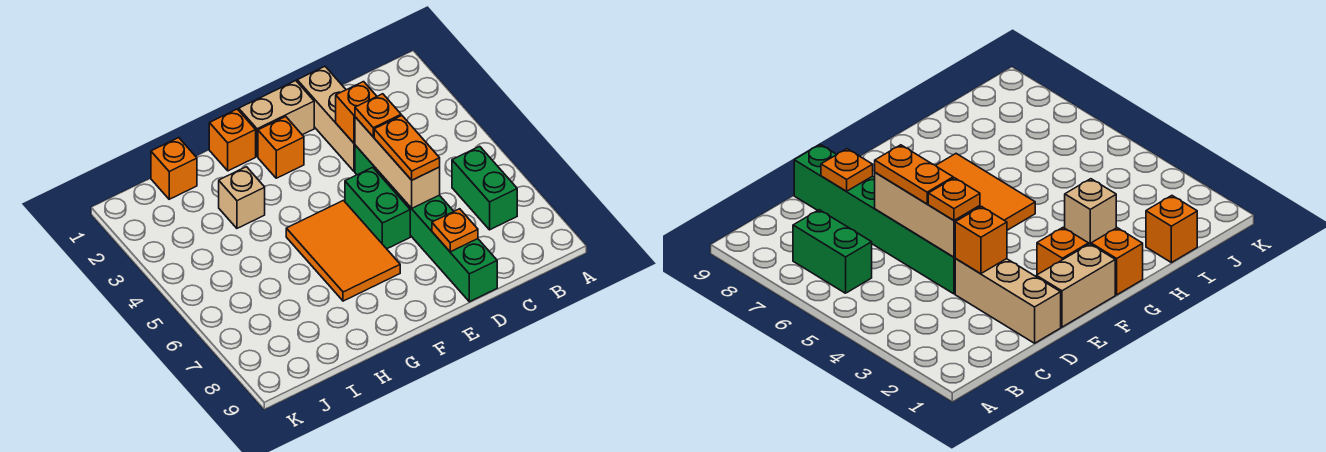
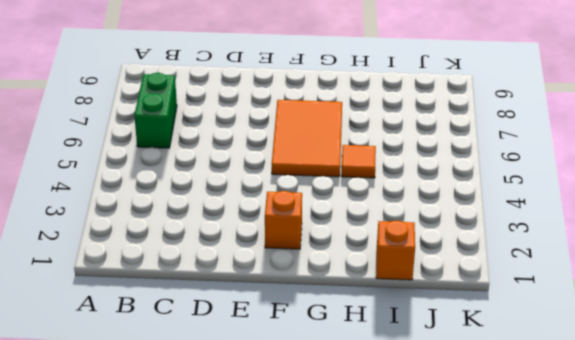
orange tile H5 level 1 -> none
none -> tan brick D1:D3 level 1
none -> green brick D4:D9 level 1
none -> tan brick E1:F1 level 1

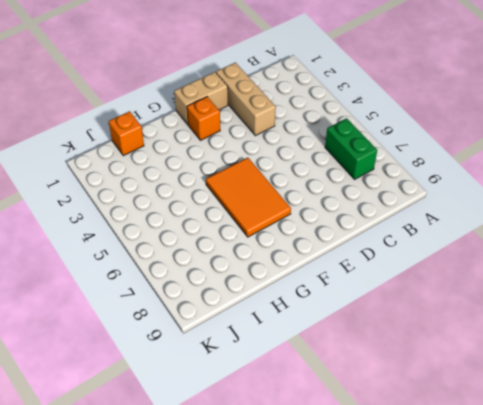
none -> green brick D4:D9 level 1
none -> green brick E5:E6 level 1
none -> orange brick G1 level 1

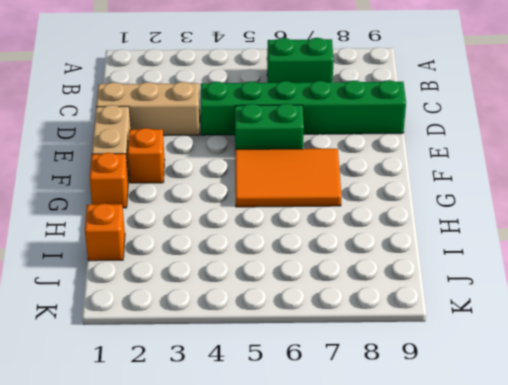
none -> tan brick H3 level 1
none -> orange brick D3 level 2
none -> tan brick D4:D6 level 2

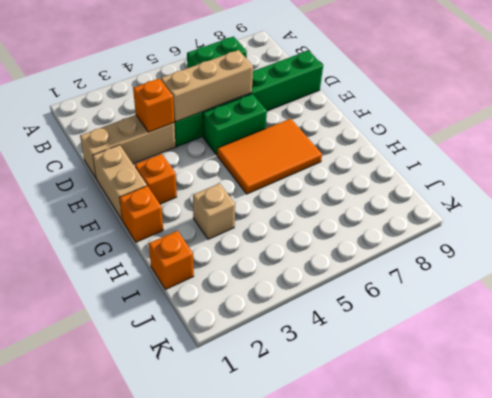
none -> orange plate D8 level 2
none -> orange plate D4 level 3
none -> orange plate D5:D6 level 3

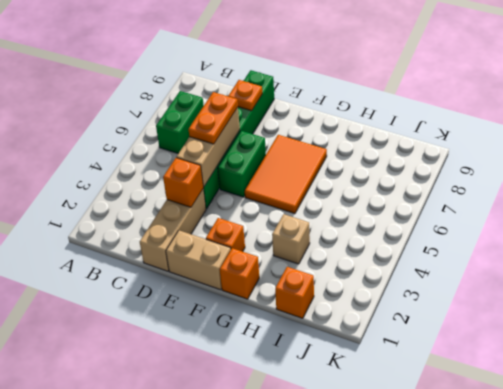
none -> orange plate D4 level 3

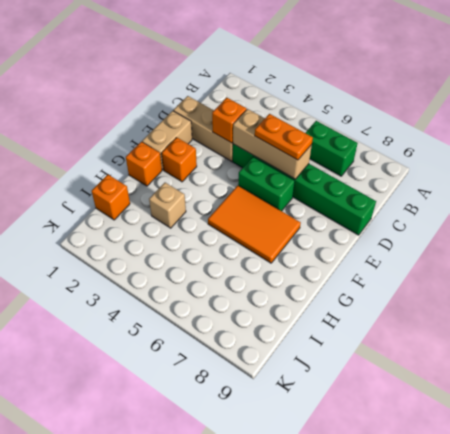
none -> orange plate D8 level 2
none -> orange plate D4 level 3

